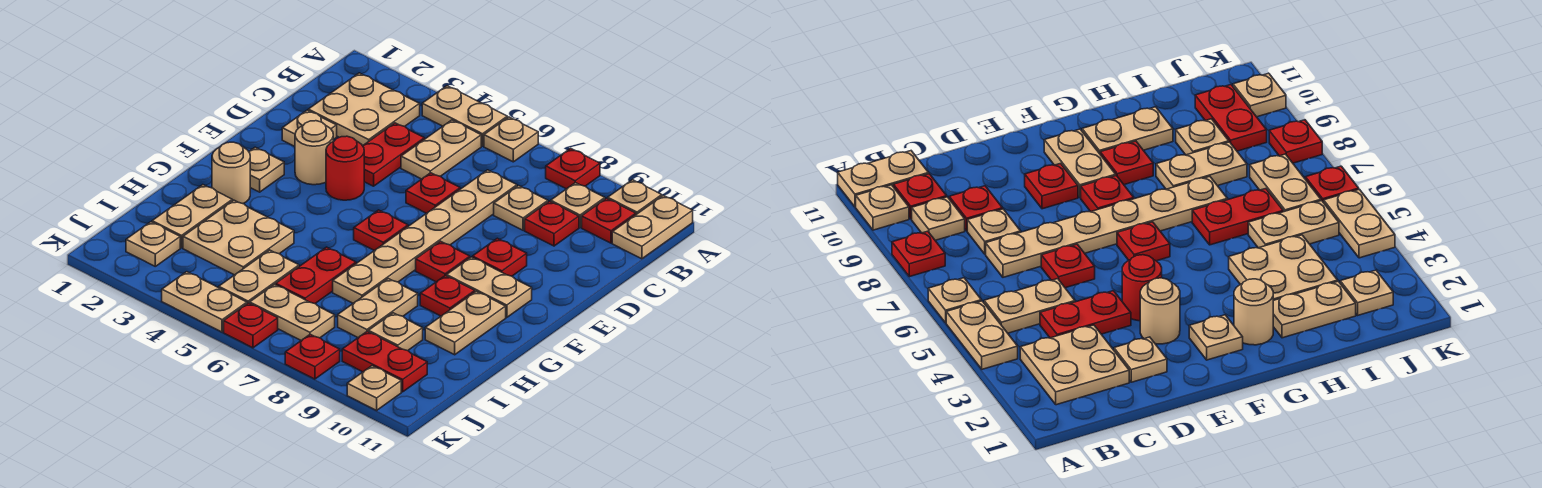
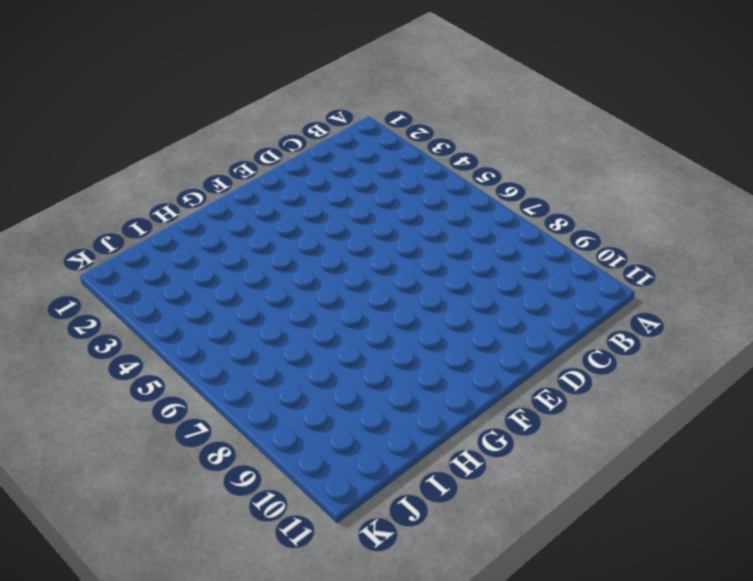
none -> tan plate A4:A5 level 1
none -> tan plate A6 level 1
none -> red plate A8 level 1
none -> tan plate A10 level 1

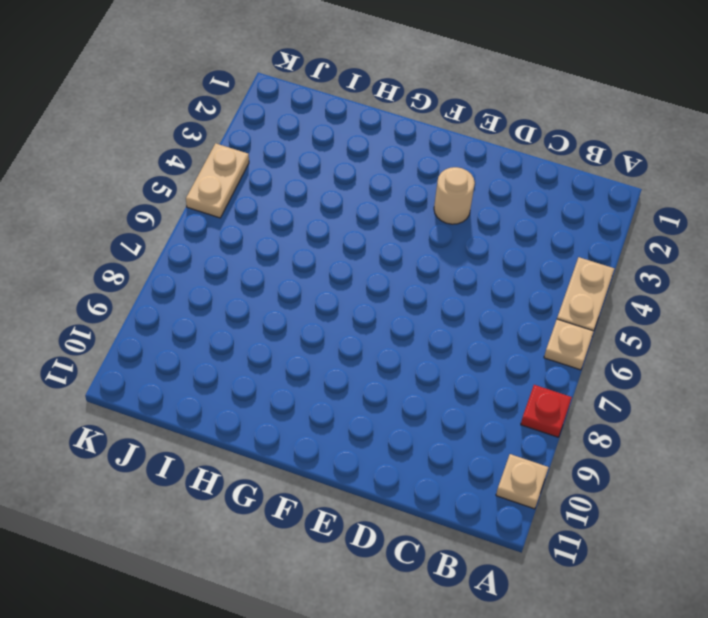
none -> tan plate A11:B11 level 1
none -> tan plate B2:C3 level 1
none -> tan plate B5:C5 level 1
none -> tan plate B9 level 1

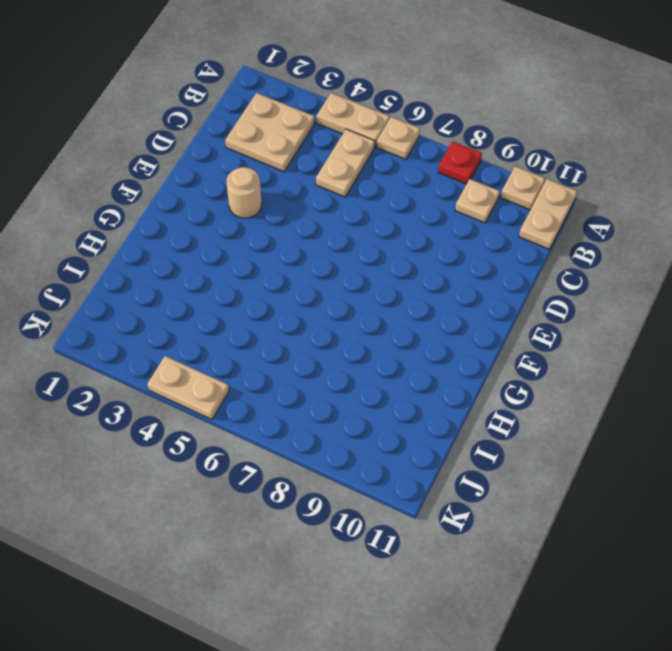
none -> red plate B10 level 1
none -> red plate C4:D4 level 1
none -> tan plate C7:H7 level 1
none -> tan plate C8 level 1

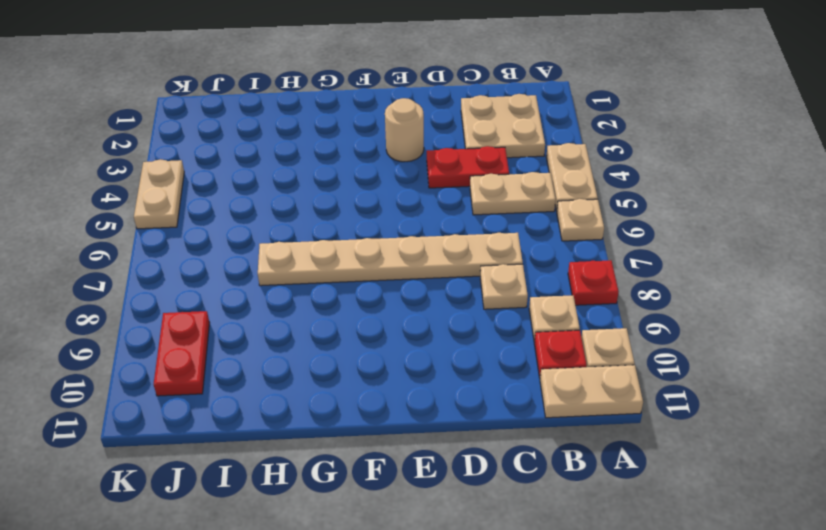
none -> red plate C9 level 1
none -> tan plate D2 level 1
none -> red plate D6 level 1
none -> red round brick E4 level 1

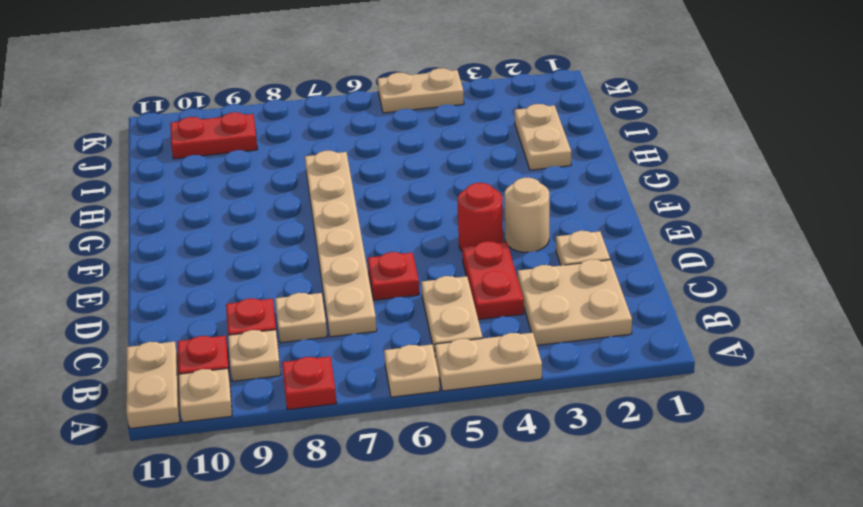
none -> red plate E9 level 1
none -> tan plate F2 level 1
none -> red plate F6 level 1
none -> red plate F8 level 1

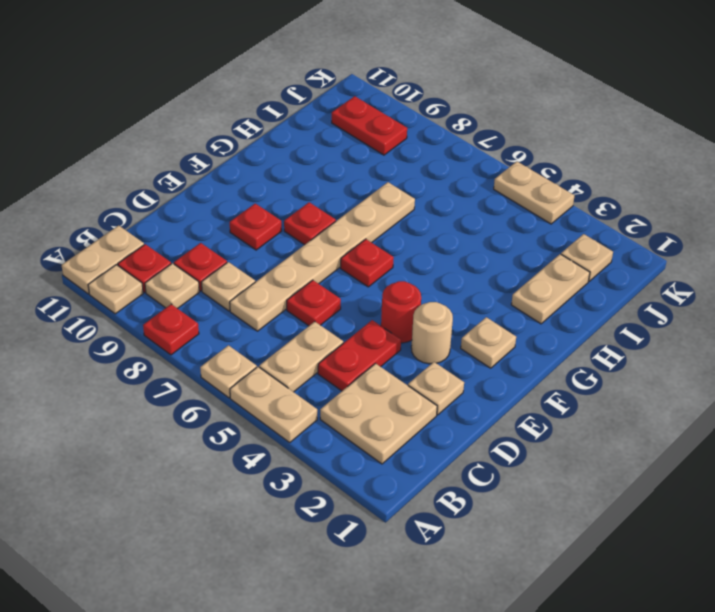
none -> tan plate F9:F10 level 1
none -> tan round brick G2 level 1
none -> red plate G9 level 1
none -> tan plate G10:H10 level 1

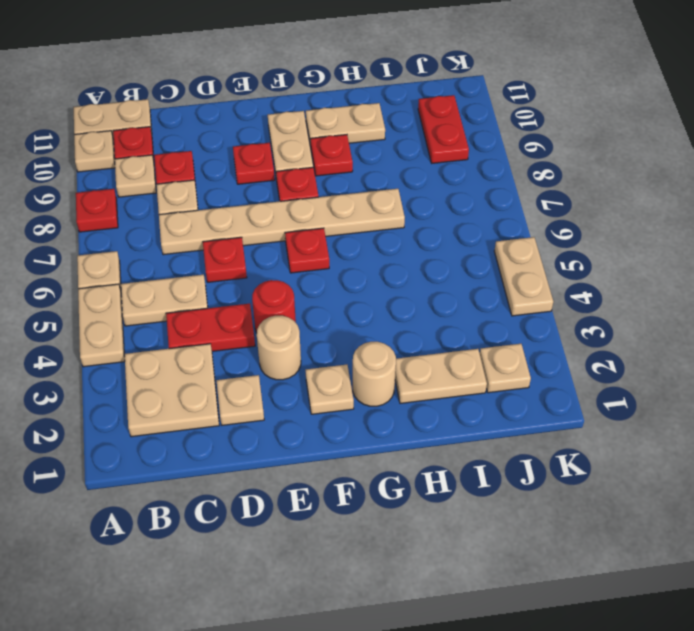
none -> tan plate H3:I4 level 1
none -> red plate H6:I6 level 1
none -> tan plate H8:I8 level 1
none -> tan plate I5:J5 level 1

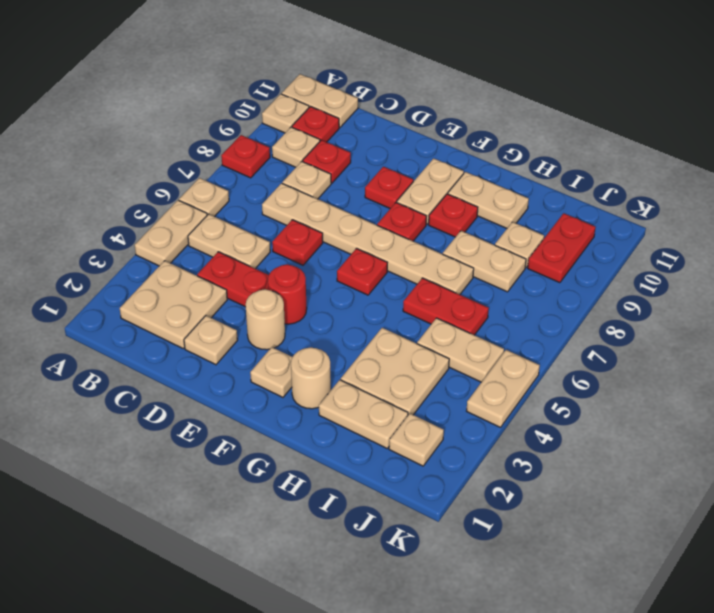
none -> tan plate J6:J7 level 1
none -> red plate K6 level 1
none -> red plate K8 level 1
none -> tan plate K10 level 1

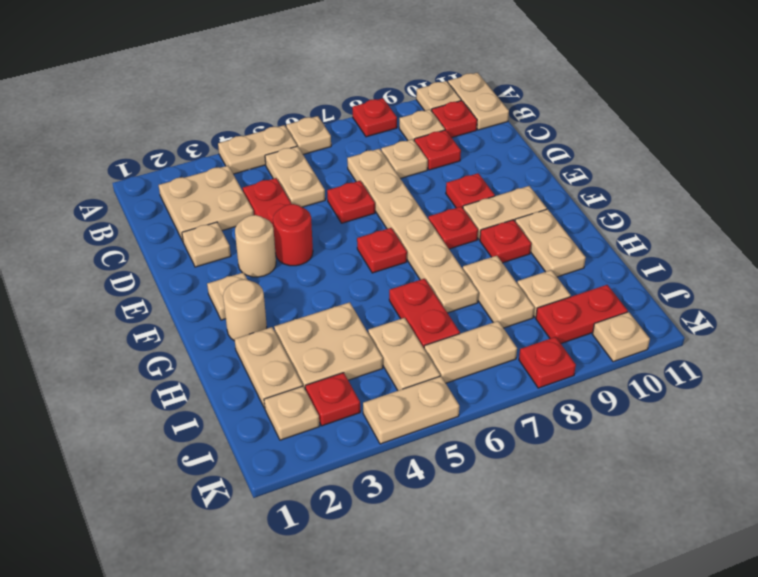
red plate J3 level 1 -> red plate K6 level 1

